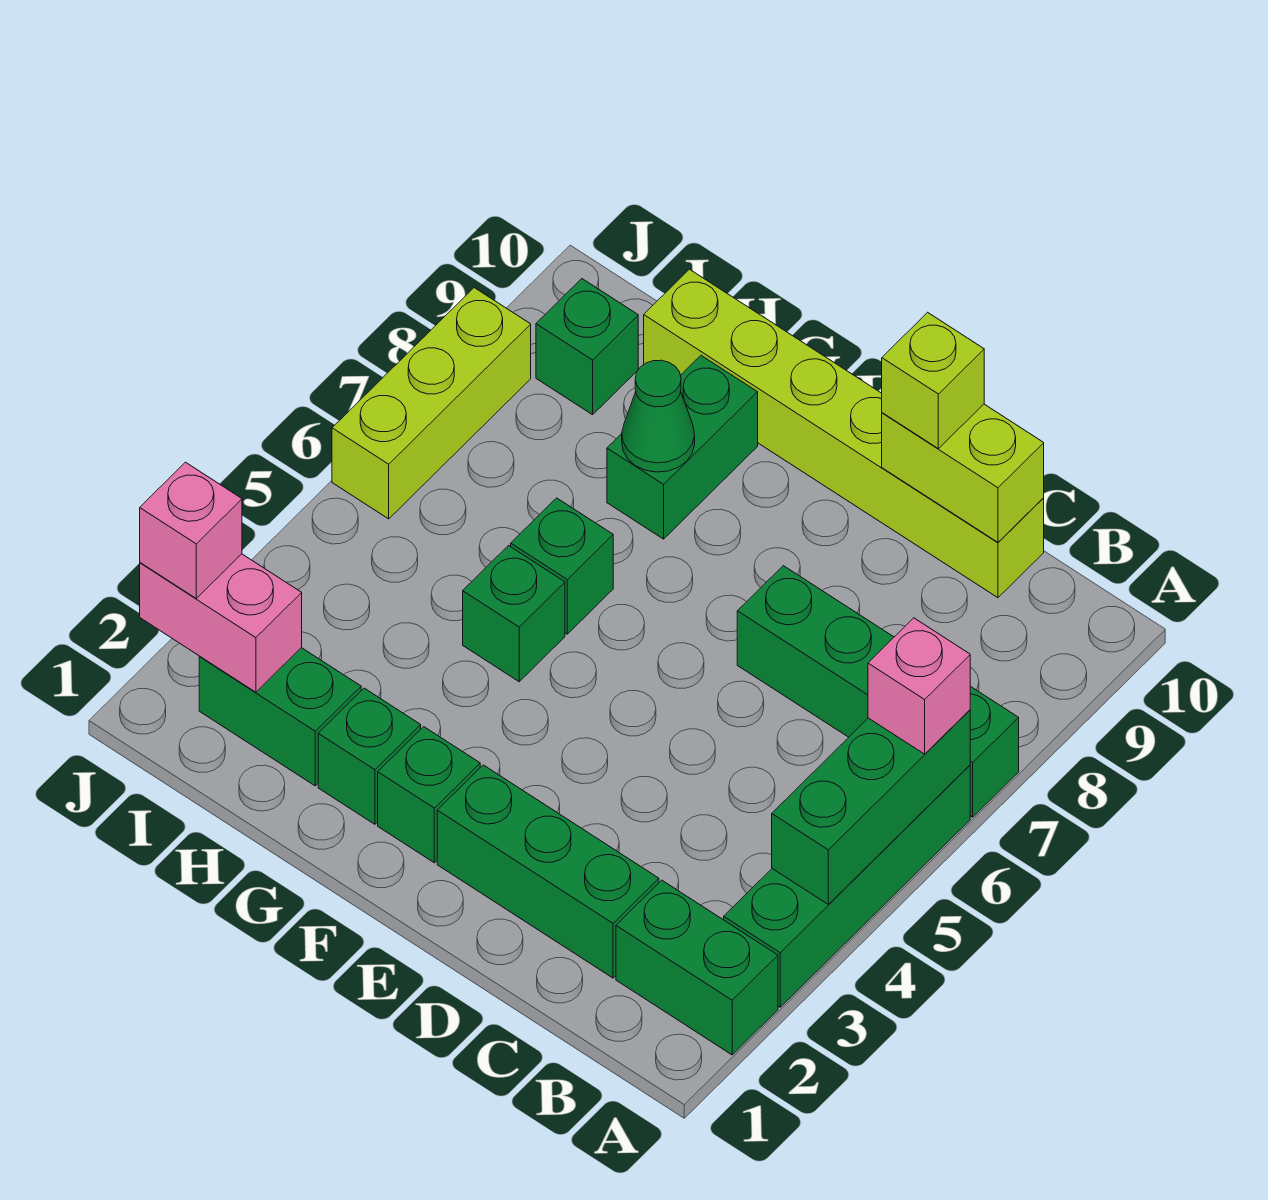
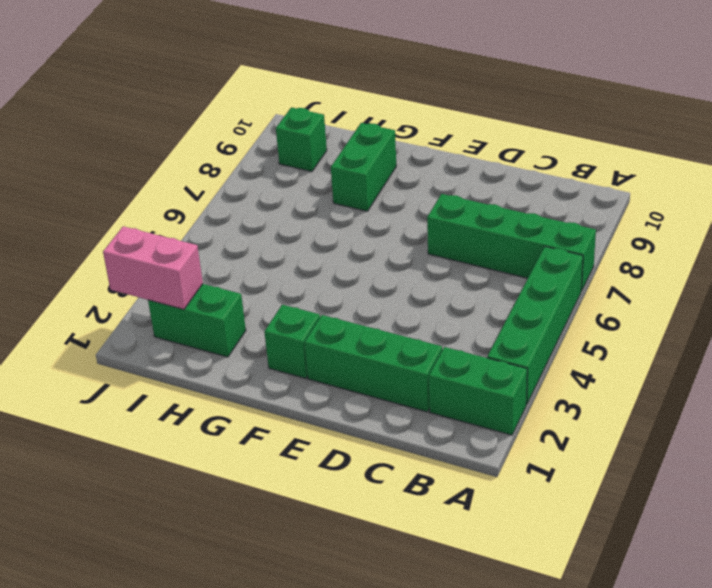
none -> lime brick C10:H10 level 1
none -> green brick G2 level 1
none -> green brick G5 level 1

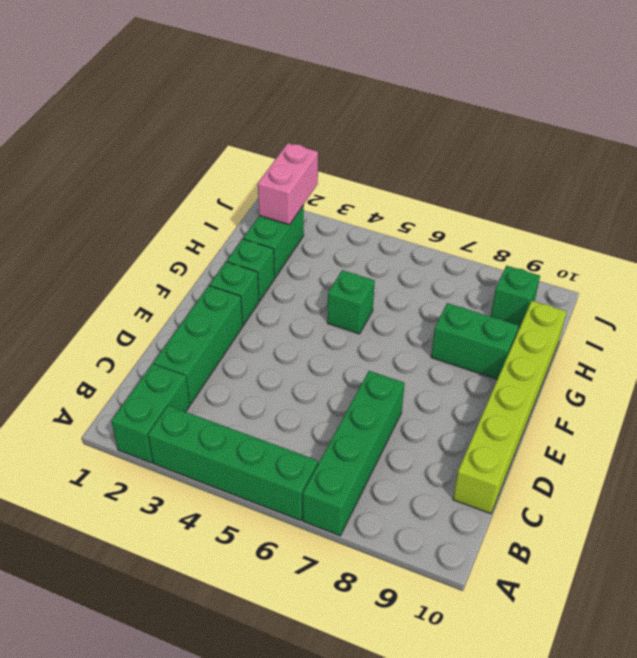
none -> green brick G6 level 1
none -> lime brick J6:J8 level 1
none -> green brick A4:A6 level 2

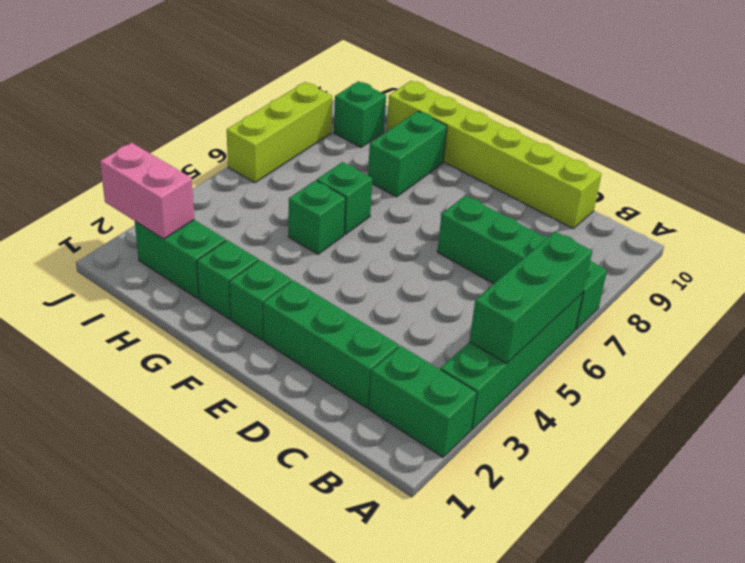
none -> lime brick C10:D10 level 2
none -> green cone G8 level 2
none -> pink brick A6 level 3

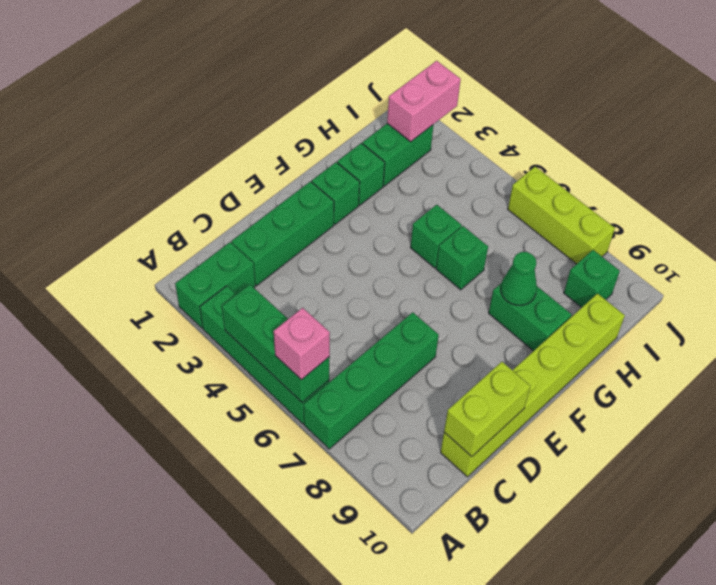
none -> lime brick D10 level 3
none -> pink brick J2 level 3

